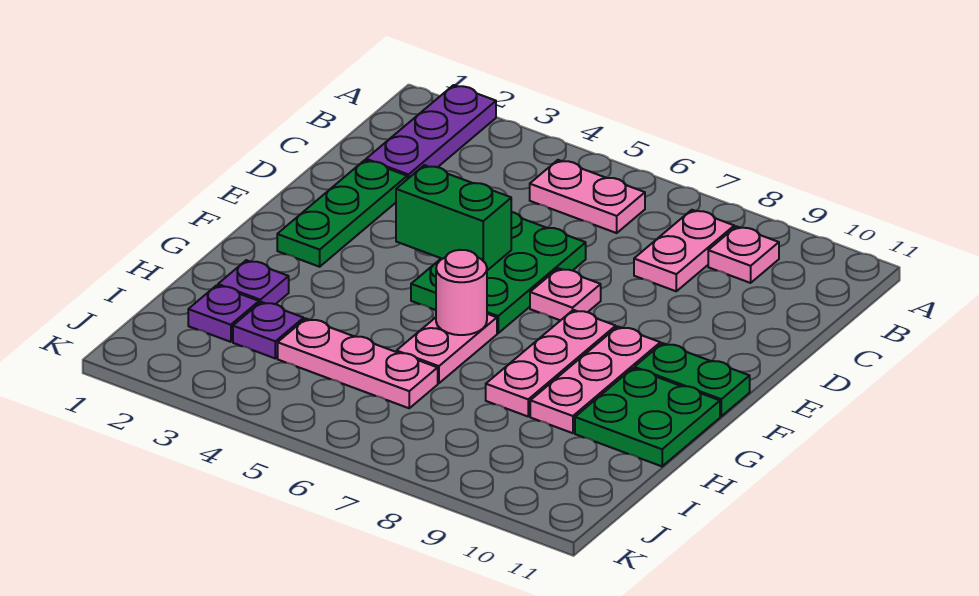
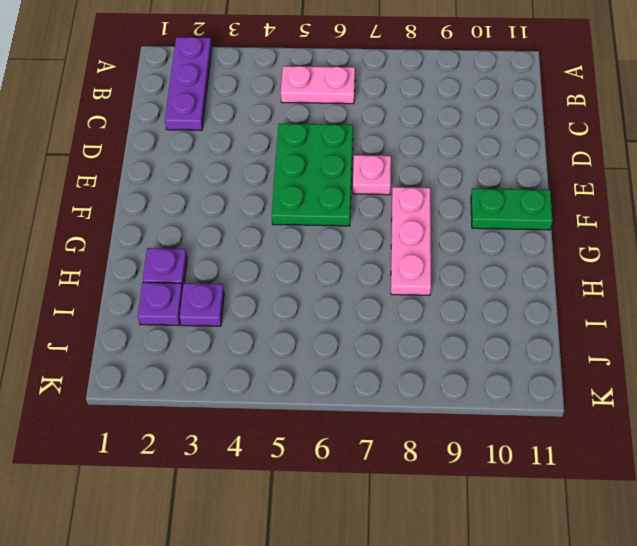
none -> pink plate B8:C8 level 1
none -> pink plate B9 level 1
none -> green plate D2:F2 level 1

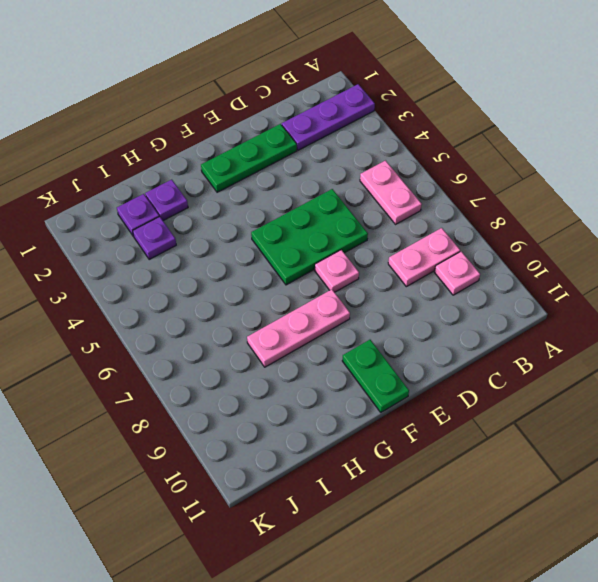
none -> pink plate F9:H9 level 1
none -> pink plate G6:H6 level 1
none -> green plate G10:H11 level 1

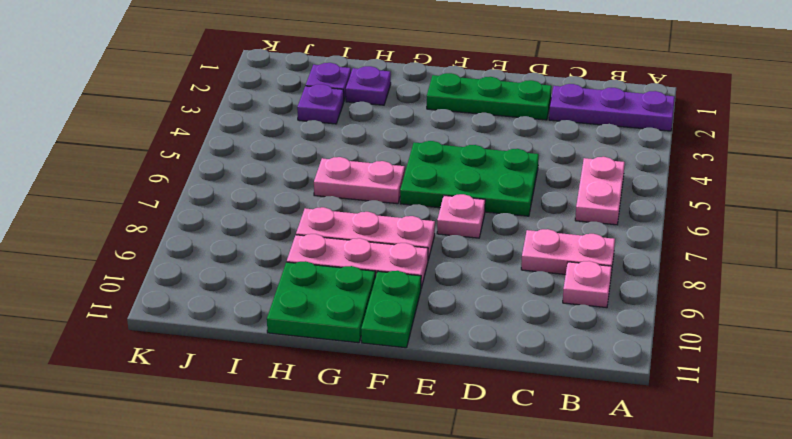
none -> pink plate I4:I6 level 1
none -> green brick E4:E5 level 2
none -> pink round brick G6 level 2

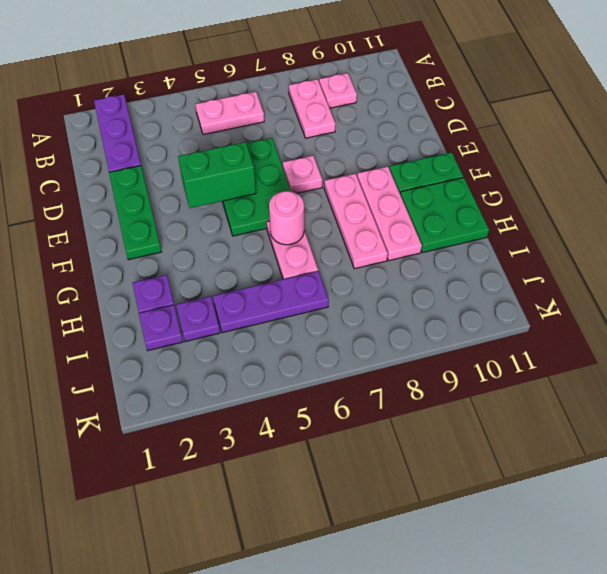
purple plate I4:I6 level 1 -> pink plate I4:I6 level 1

